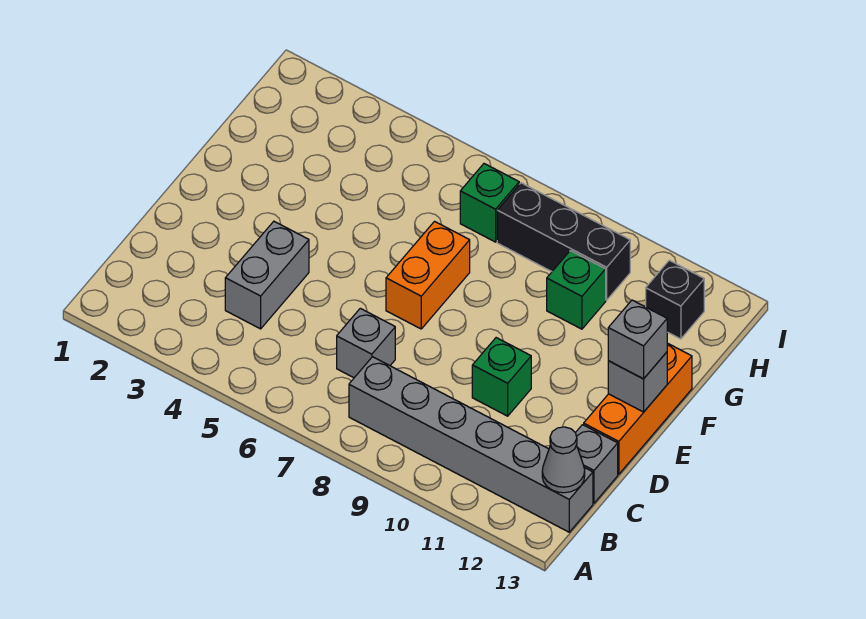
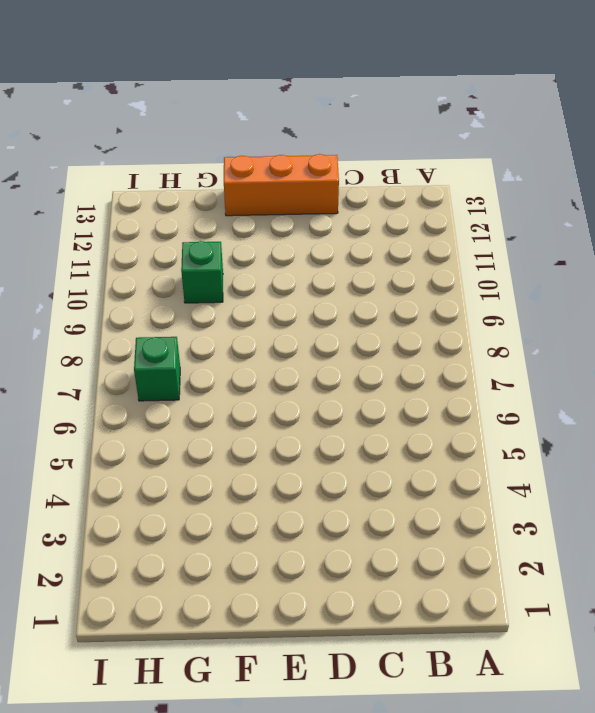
none -> grey brick B8:B13 level 1
none -> grey brick C4:D4 level 1
none -> grey brick C7 level 1

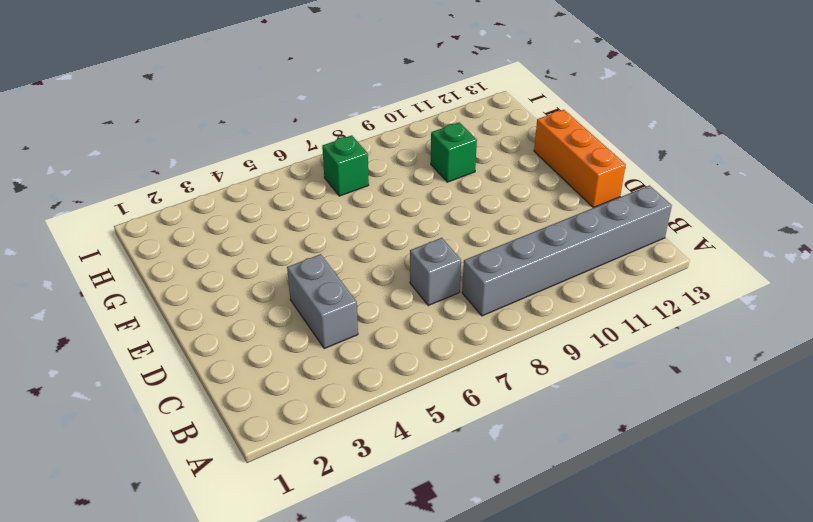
none -> grey brick C13 level 1
none -> green brick D10 level 1
none -> orange brick E7:F7 level 1

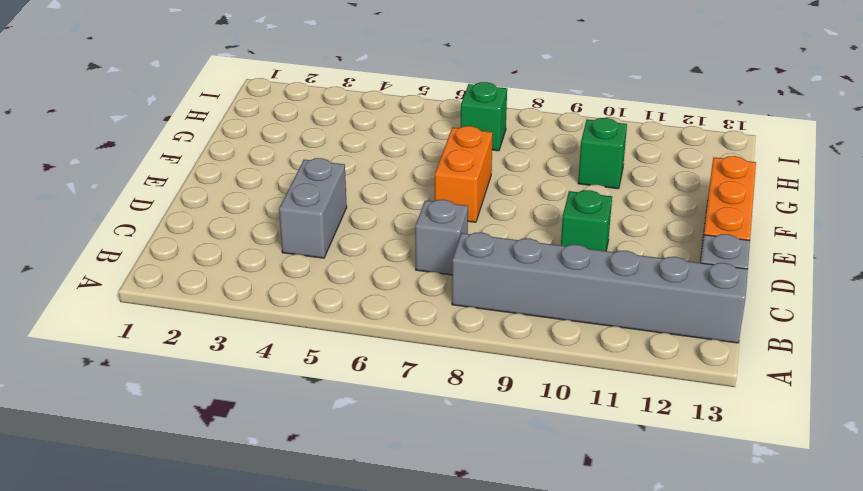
none -> black brick H8:H10 level 1
none -> black brick H12 level 1
none -> grey cone B13 level 2

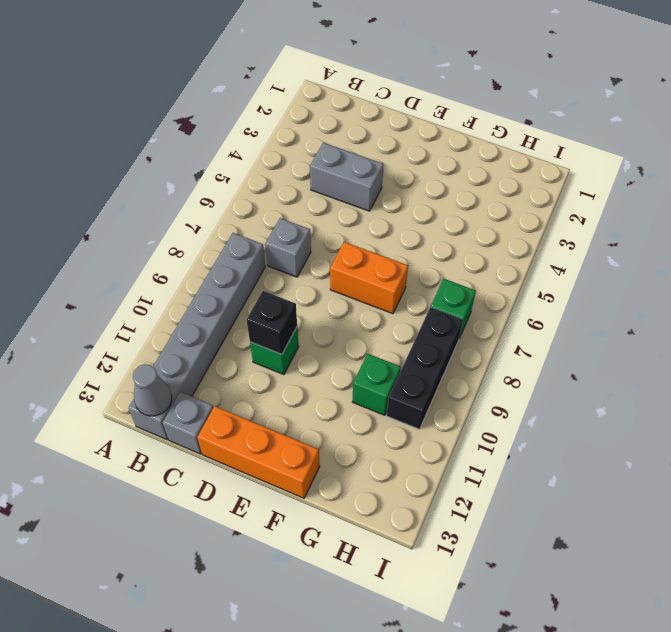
black brick D10 level 2 -> black brick H12 level 1
none -> grey brick E13 level 2
none -> grey brick E13 level 3

